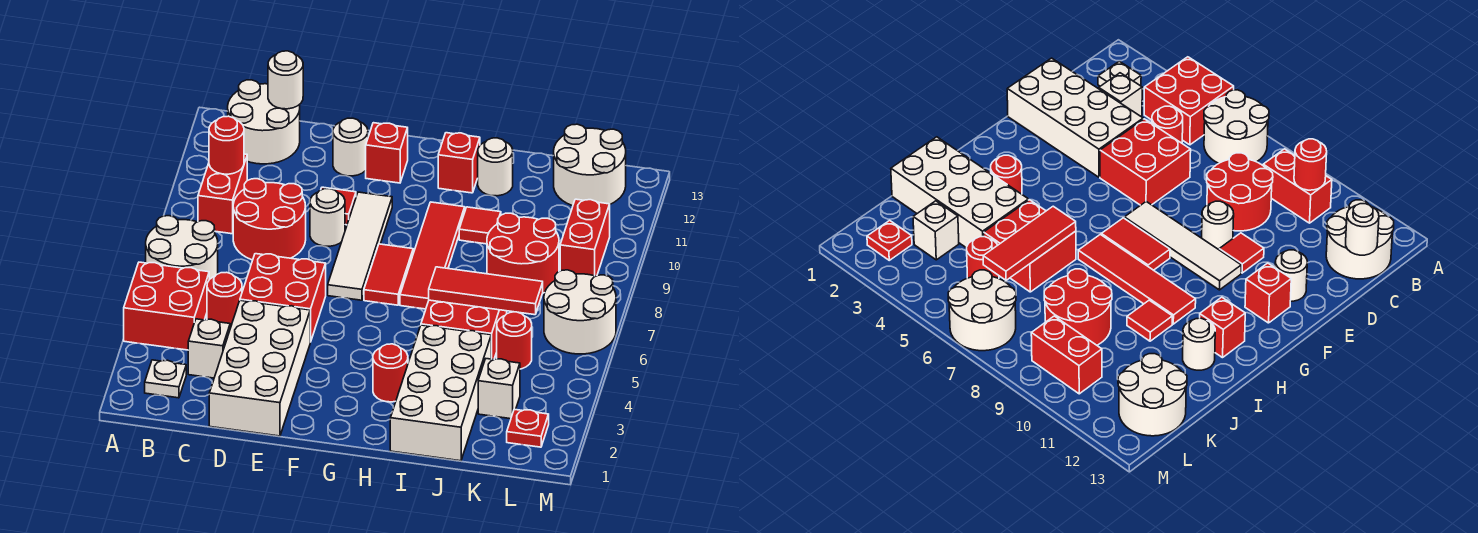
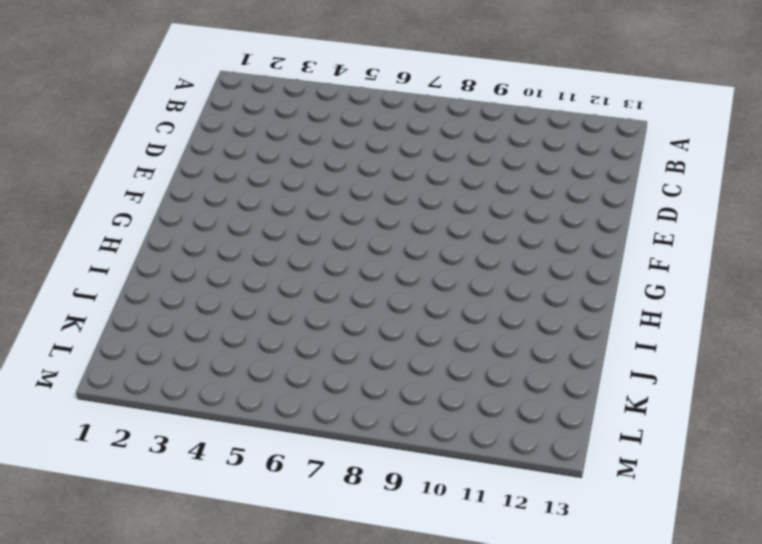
none -> red brick A4:B5 level 1
none -> white round brick A6:B7 level 1
none -> white plate B2 level 1
none -> red brick B9:B10 level 1

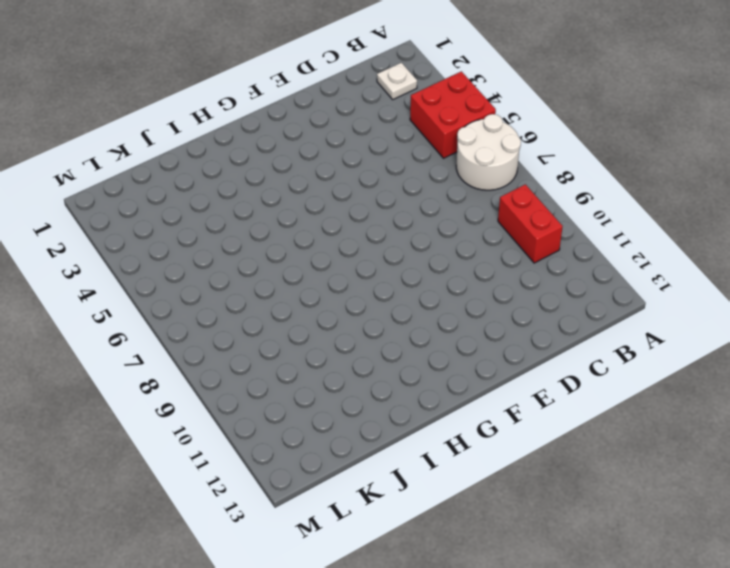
none -> white round brick B12:C13 level 1
none -> white brick C3 level 1
none -> red round brick C5 level 1
none -> red round brick C8:D9 level 1

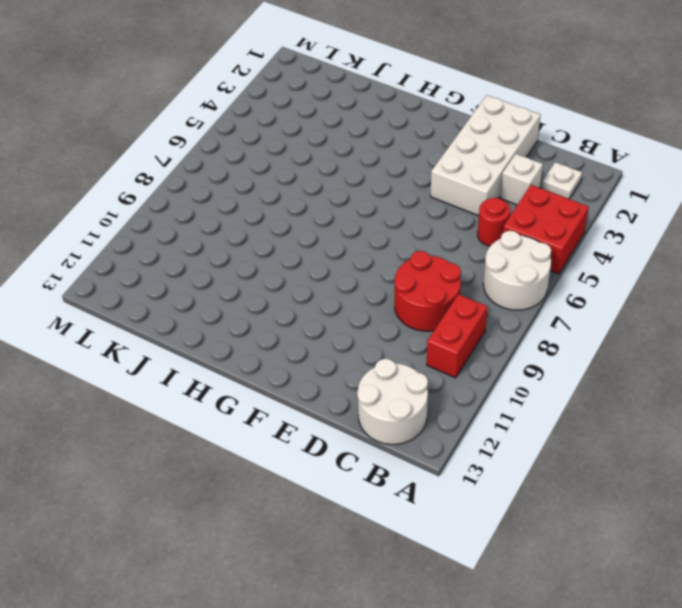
none -> red brick D5:E6 level 1
none -> white round brick E9 level 1
none -> red tile E10 level 1
none -> white round brick E12 level 1

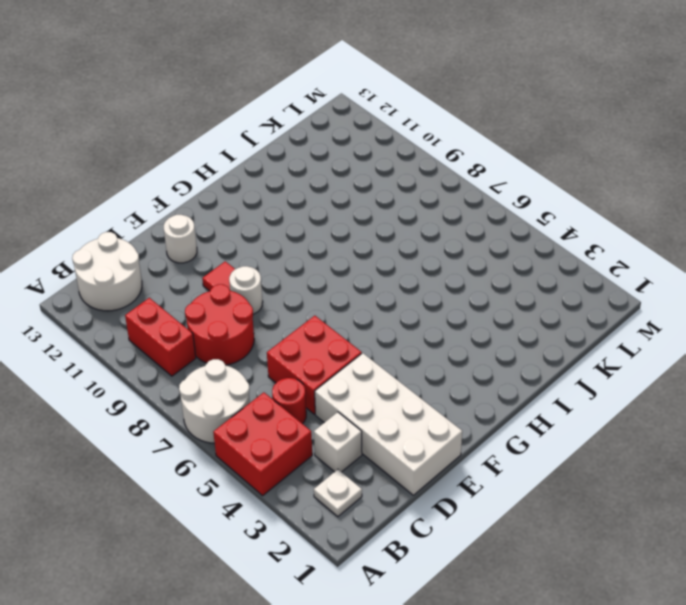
none -> white tile F7:F10 level 1
none -> red brick F12 level 1
none -> red tile G7:G8 level 1
none -> red round brick H3 level 1

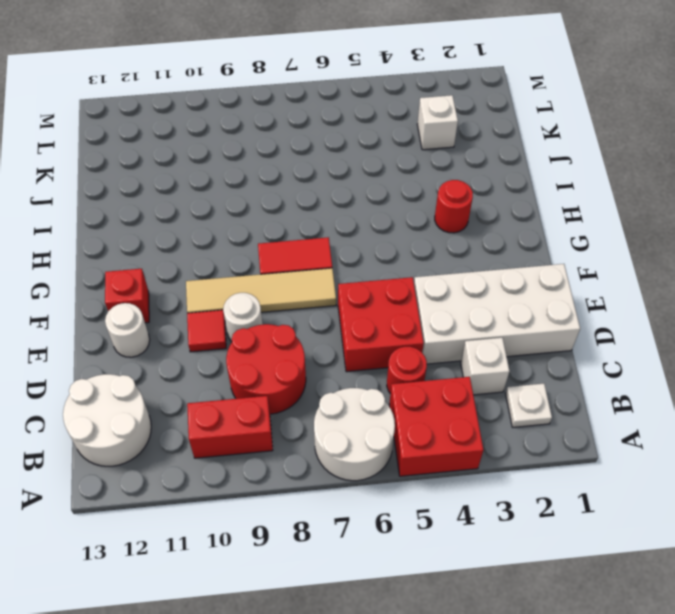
tan tile F7:F10 level 1 -> white tile F7:F10 level 1
none -> red tile H7:H10 level 1
none -> red brick H12 level 1
none -> white brick I1:J4 level 1
none -> red brick I5:J6 level 1

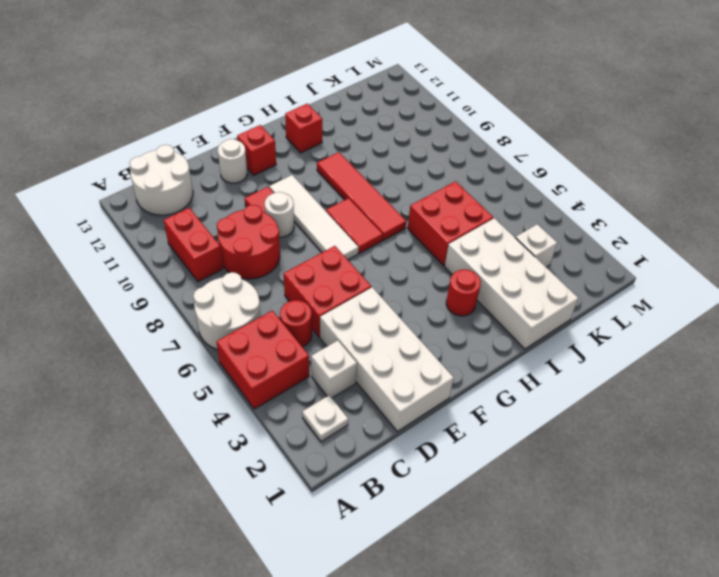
none -> red tile I10 level 1
none -> white round brick I12 level 1
none -> red round brick J8:K9 level 1
none -> red round brick K5 level 1

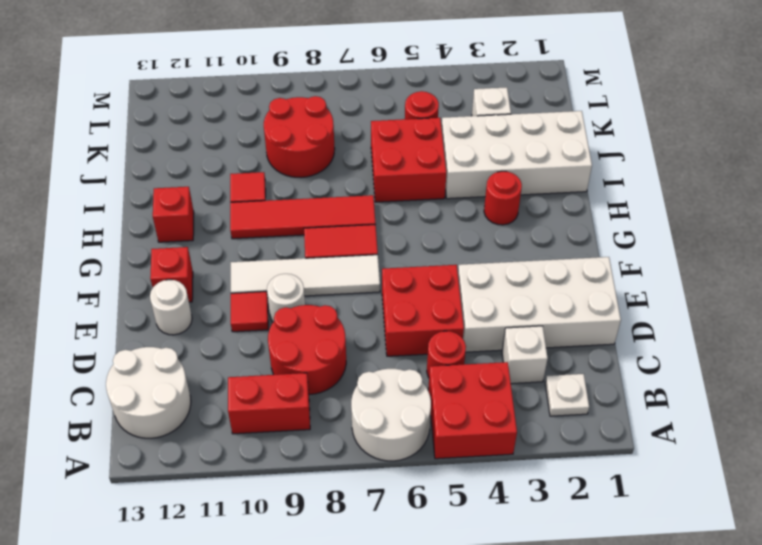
none -> white round brick I12 level 1
none -> white round brick K12:L13 level 1
none -> red plate L2 level 1
none -> white round brick L6:M7 level 1

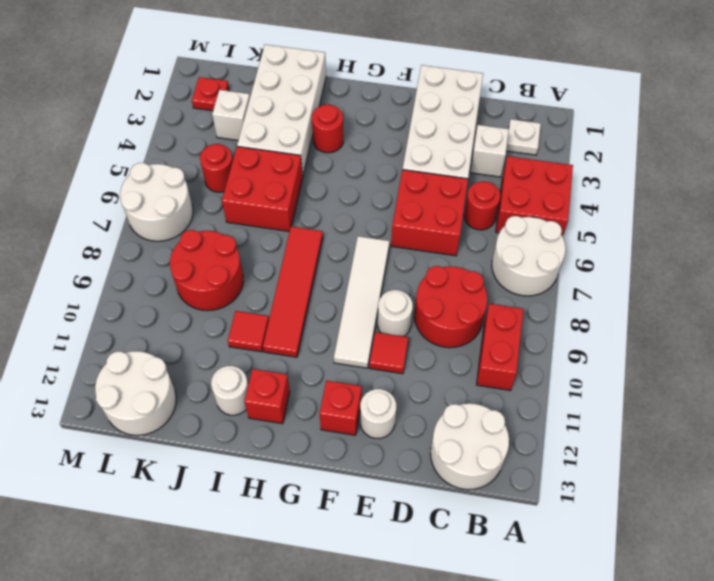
none -> red tile G7:G8 level 1
none -> red brick L9:L10 level 1
none -> red round brick B10 level 2
none -> white round brick C13 level 2

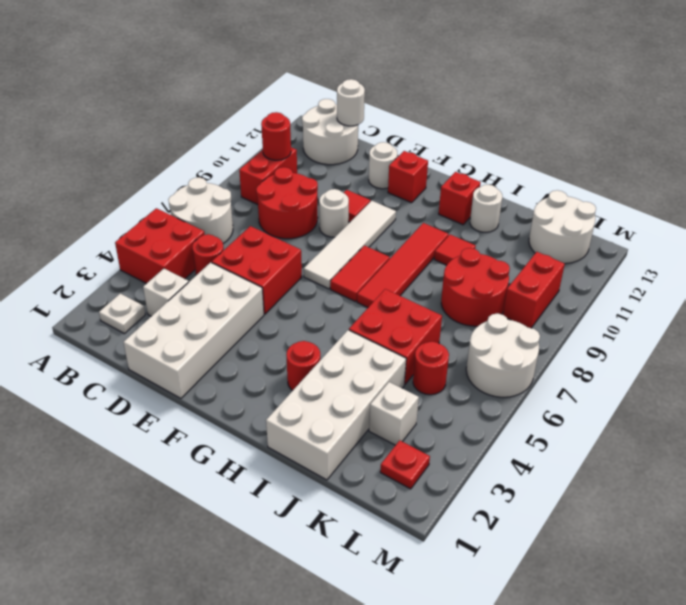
none -> red tile I6:K6 level 2

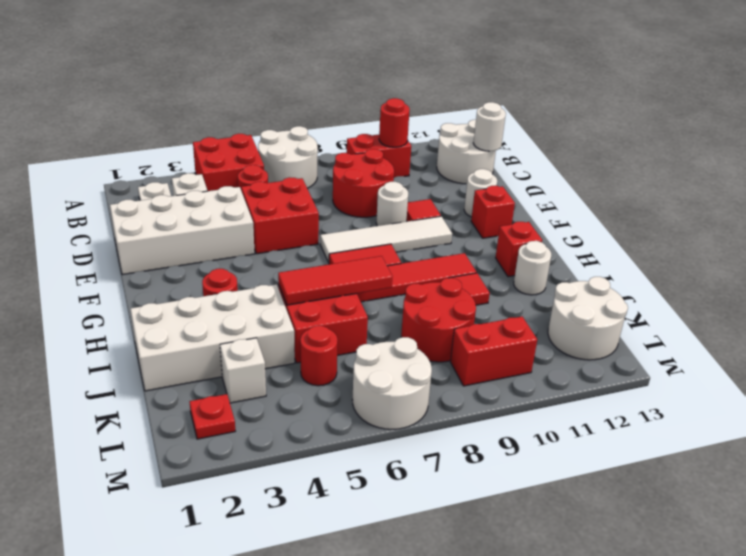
red tile I5:I7 level 2 -> red tile I6:K6 level 2

